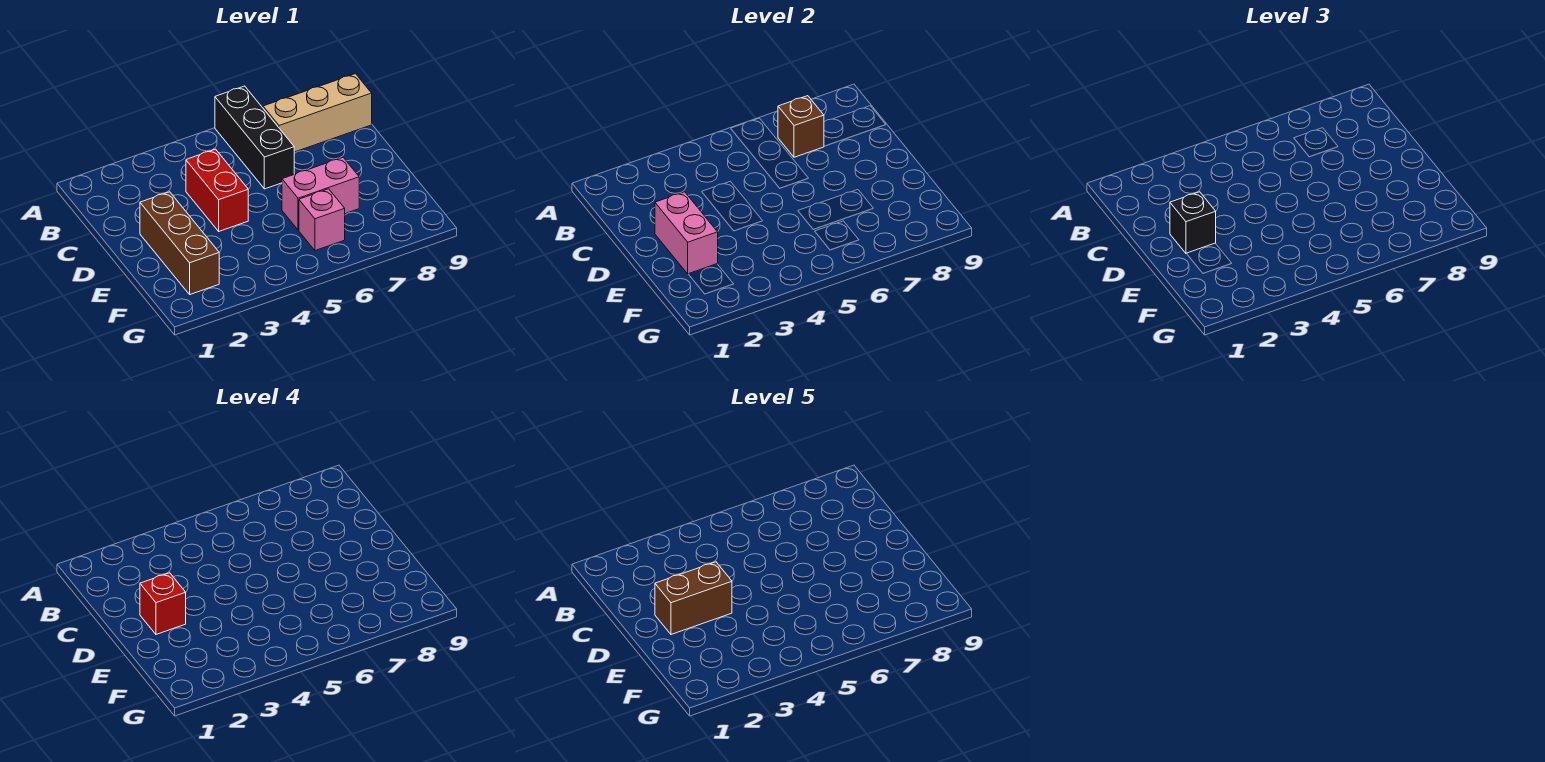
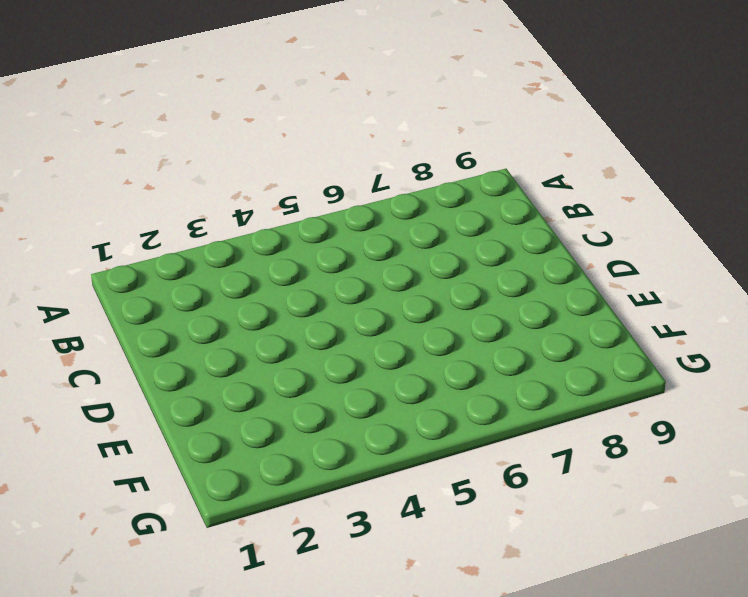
none -> black brick A6:C6 level 1
none -> tan brick B7:B9 level 1

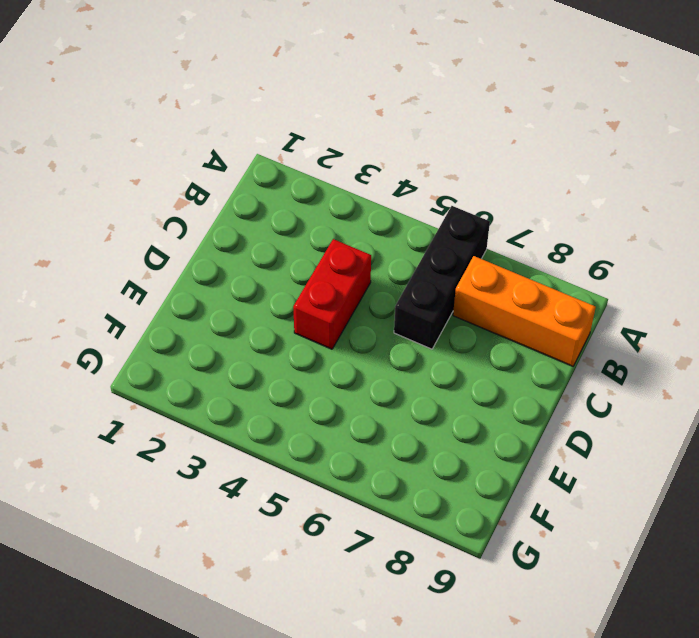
orange brick B7:B9 level 1 -> tan brick B7:B9 level 1
none -> brown brick D2:F2 level 1
none -> pink brick E6:E7 level 1

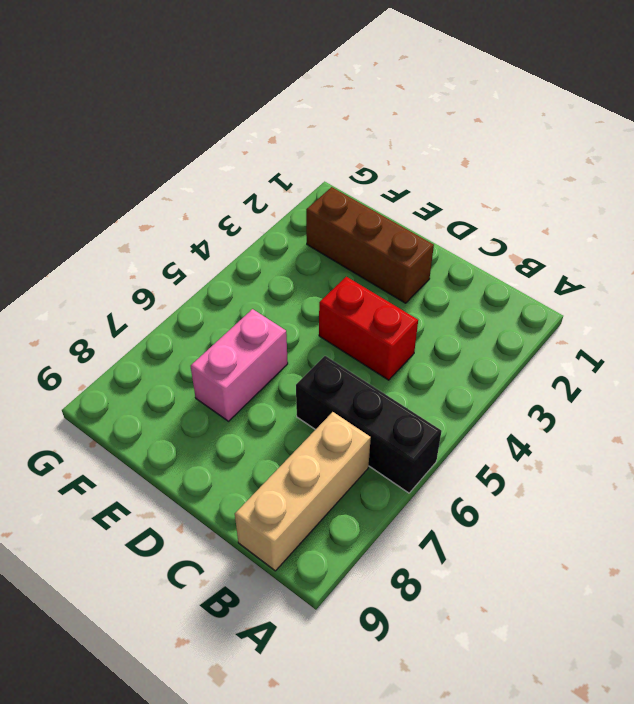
none -> pink brick F6 level 1
none -> brown brick B7 level 2

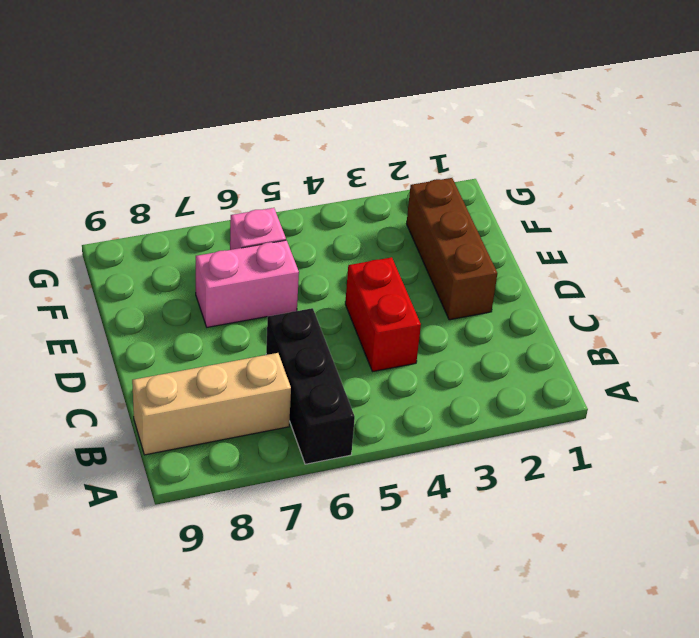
none -> brown brick B7 level 2
none -> pink brick D2:E2 level 2

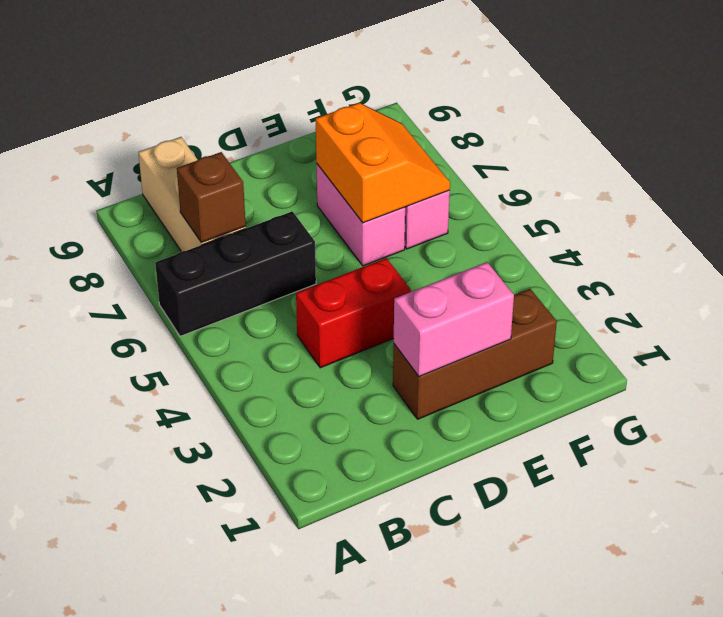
orange slope E6:F7 level 2 top E -> none
none -> black brick D2 level 3
none -> red brick D2 level 4

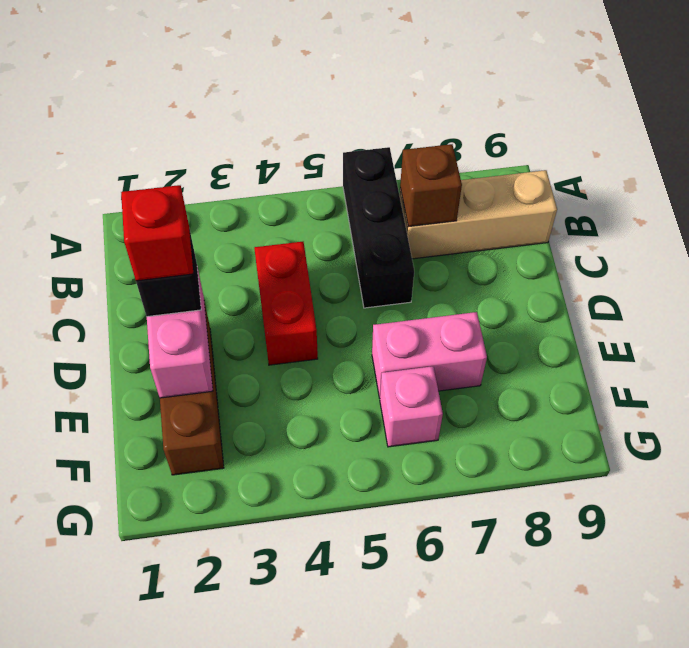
none -> brown brick D2:D3 level 5

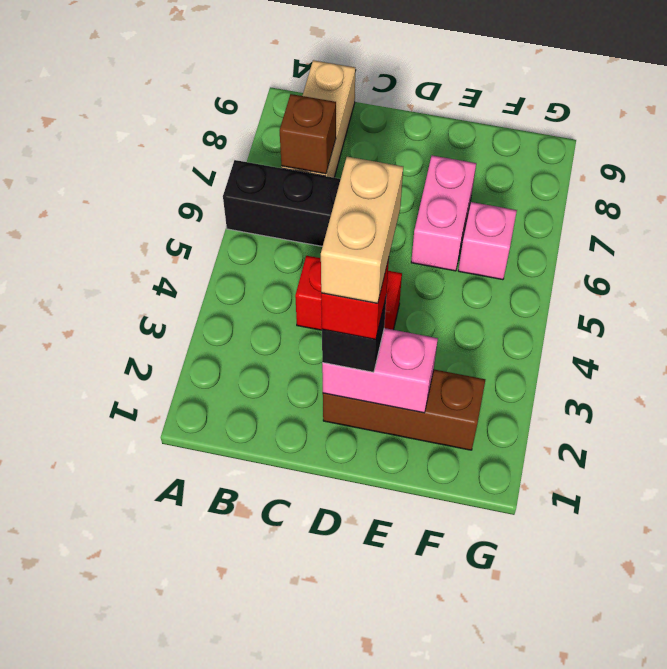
tan brick D2:D3 level 5 -> brown brick D2:D3 level 5

